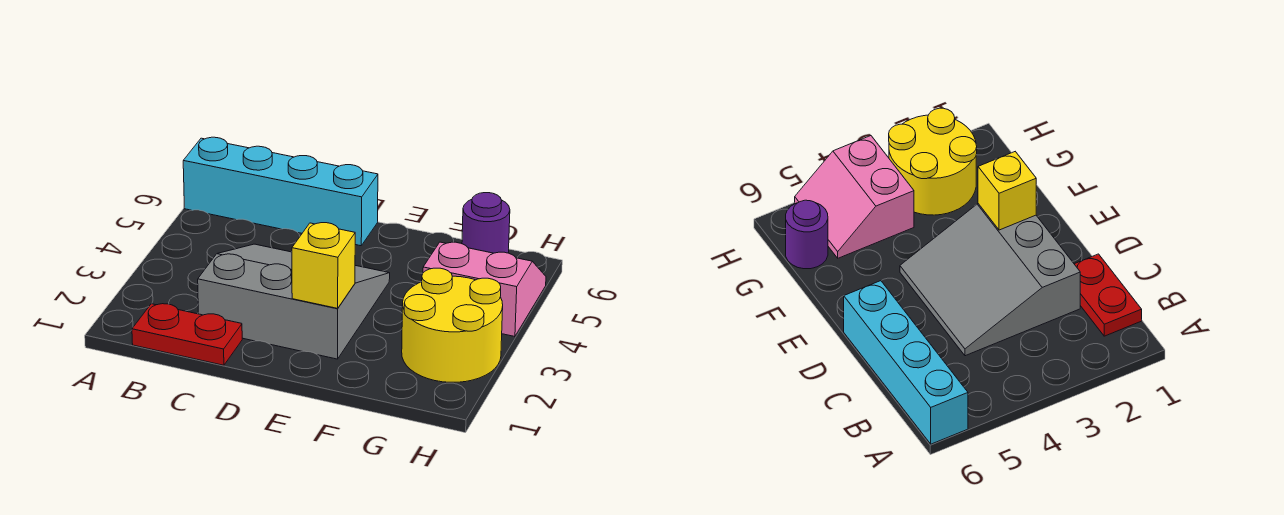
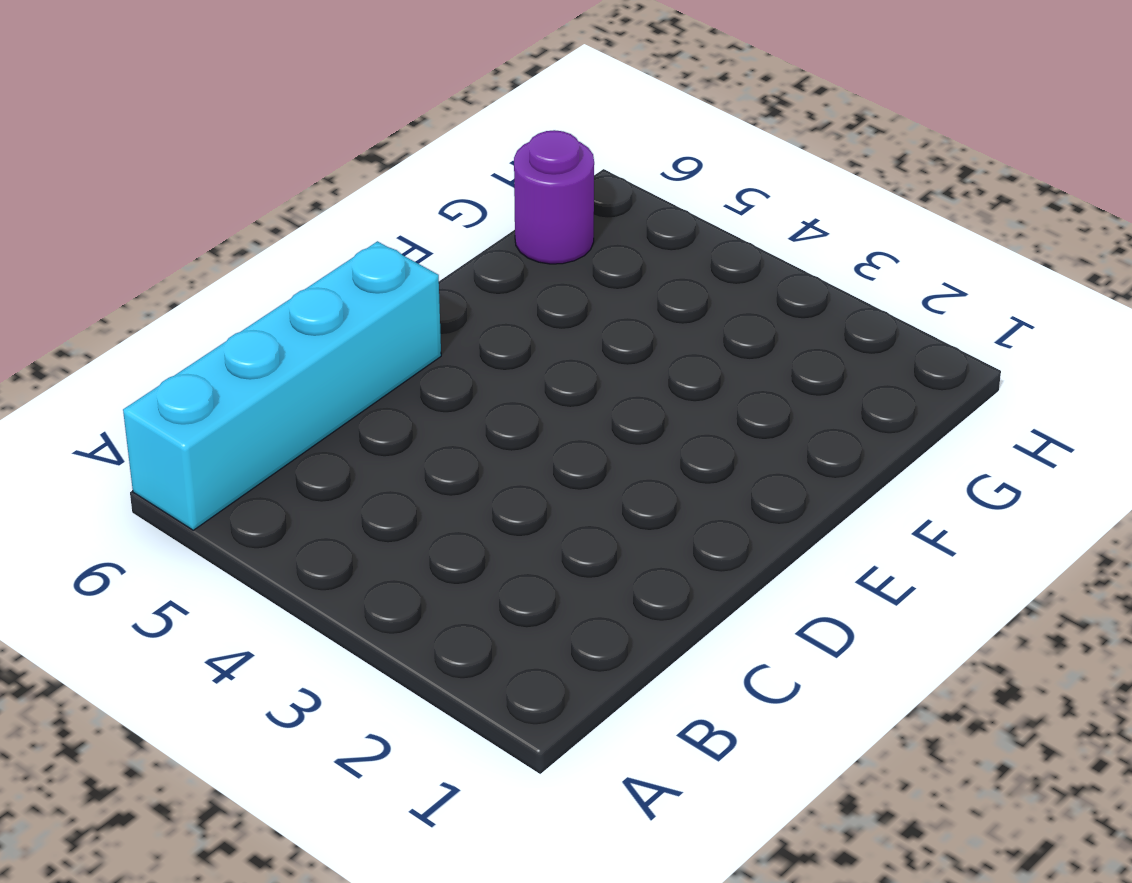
none -> red plate B1:C1 level 1
none -> grey slope C2:E4 level 1 top 2

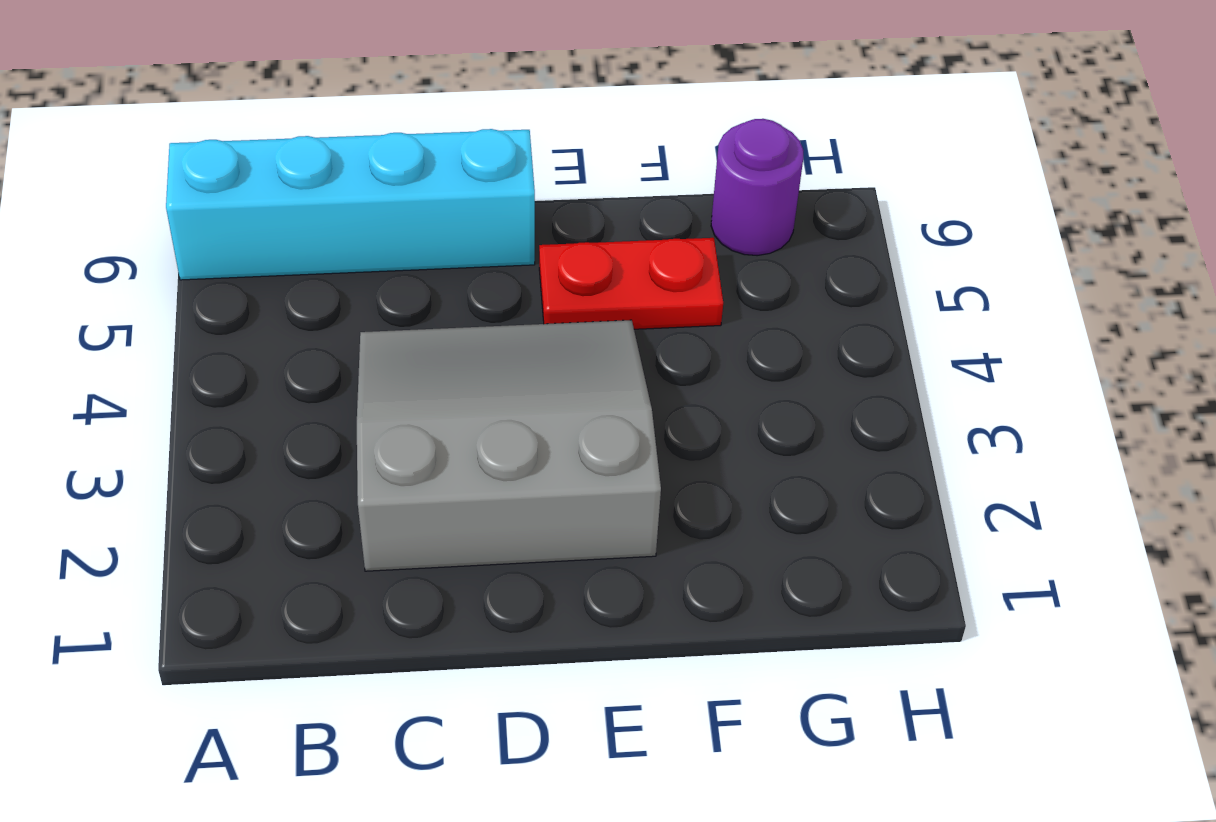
red plate E5:F5 level 1 -> red plate B1:C1 level 1
none -> yellow round brick G2:H3 level 1
none -> pink slope G4:H5 level 1 top 4

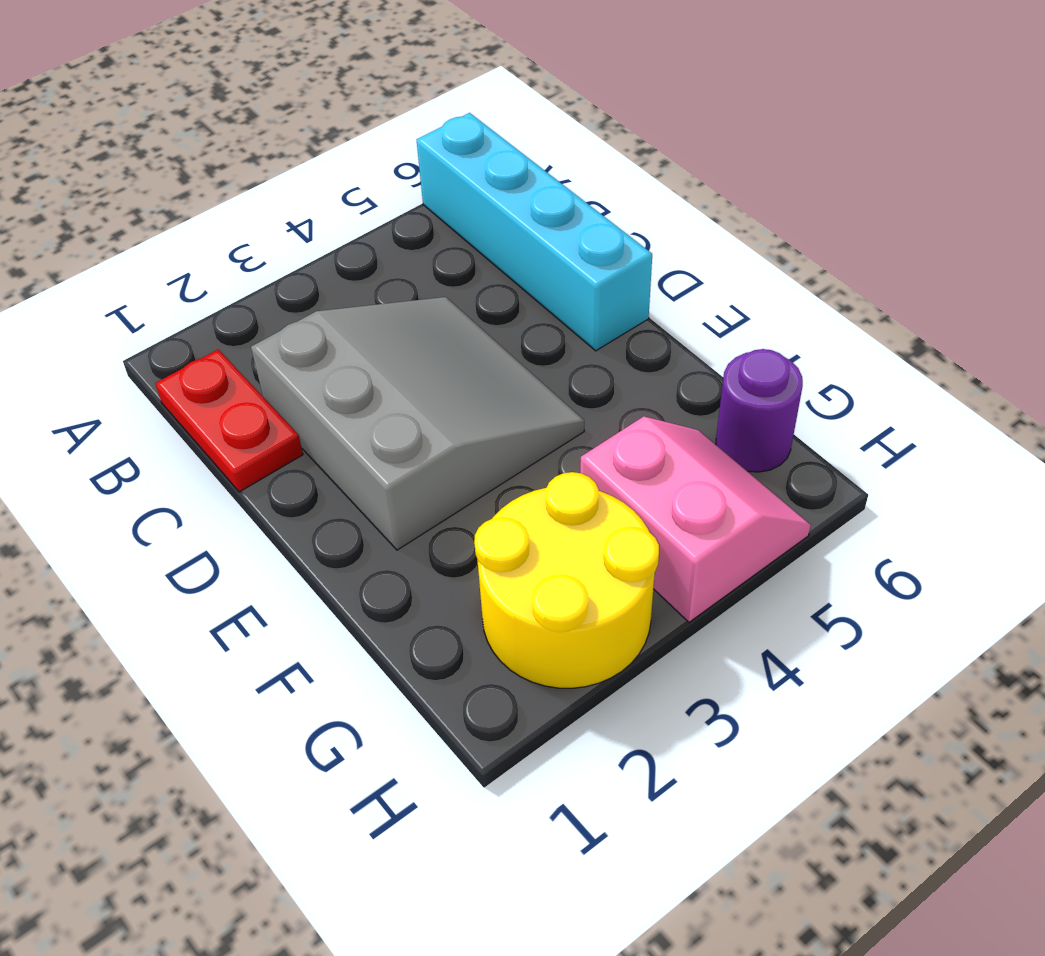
none -> yellow brick E2 level 2

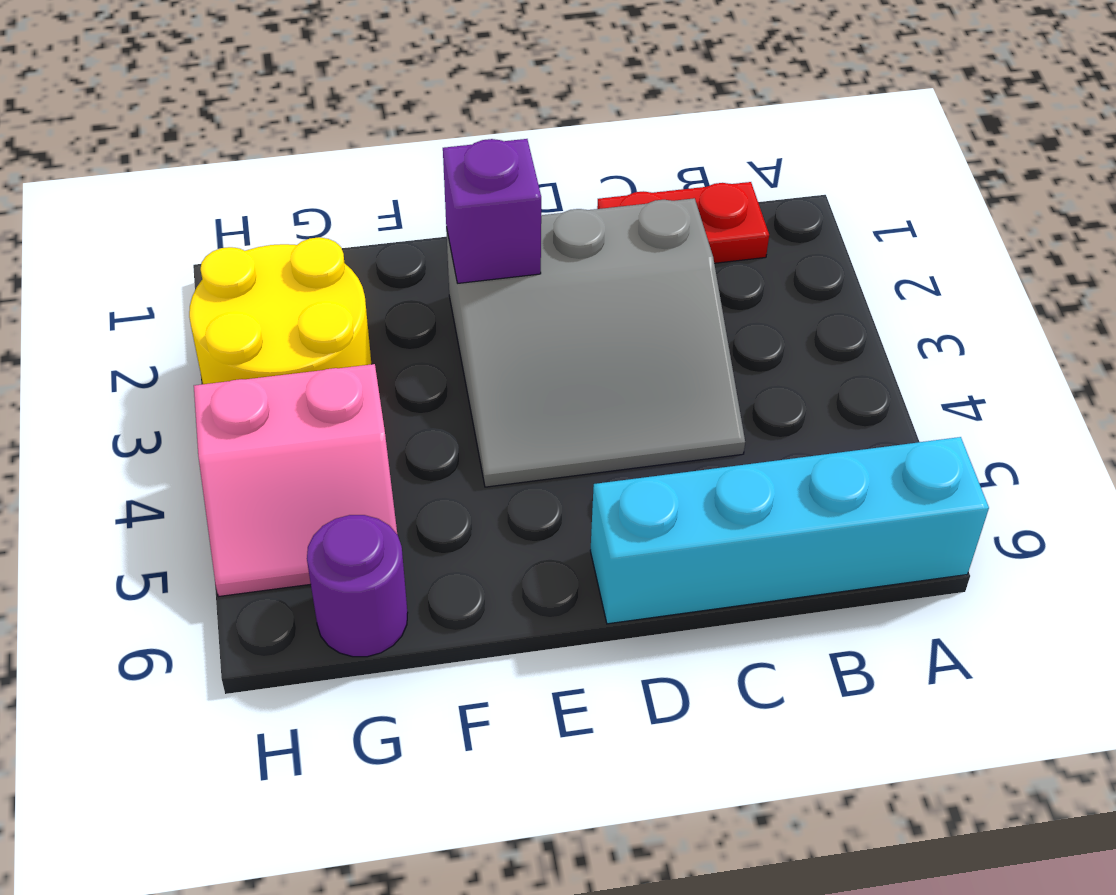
purple brick E2 level 2 -> yellow brick E2 level 2

